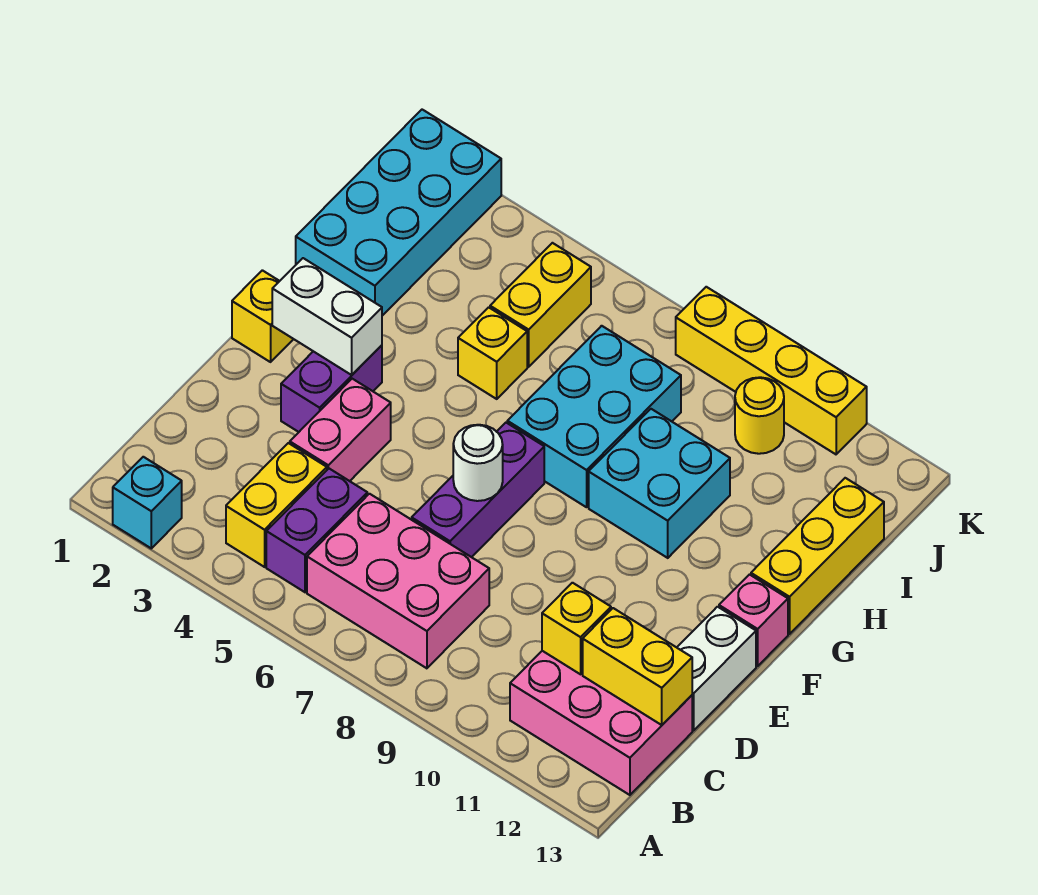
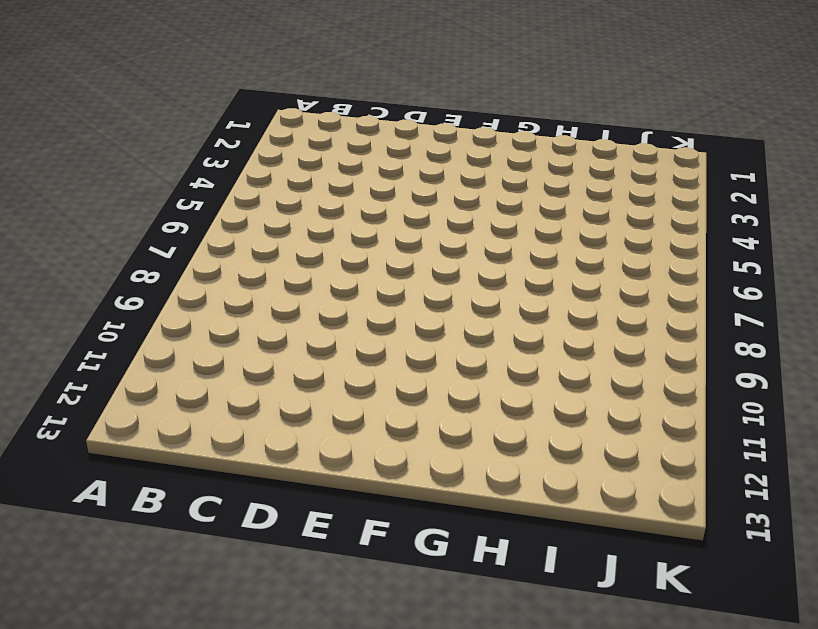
none -> cyan brick A2 level 1
none -> yellow brick B4:C4 level 1
none -> purple brick B5:C5 level 1

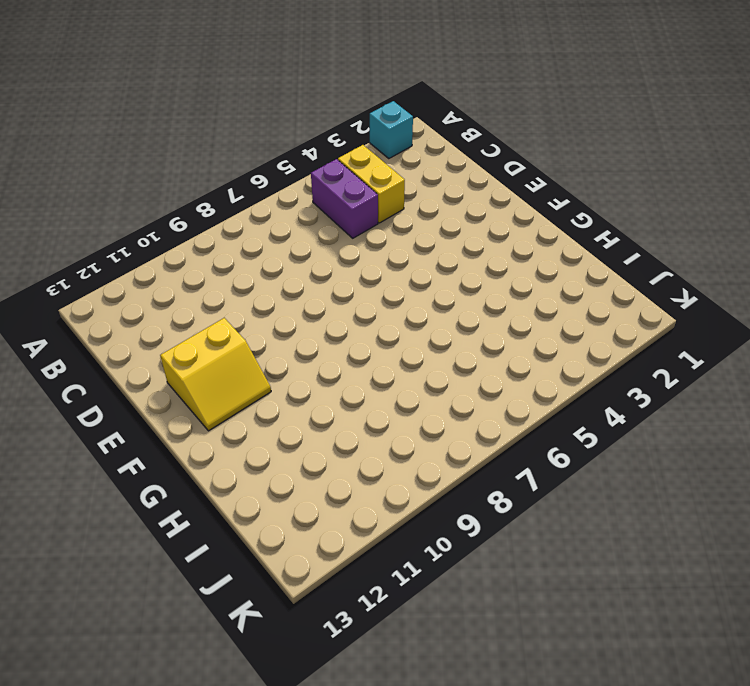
yellow slope E11:F12 level 1 top E -> none
none -> pink brick B6:C8 level 1
none -> pink brick B11:C13 level 1
none -> pink brick D4:E4 level 1

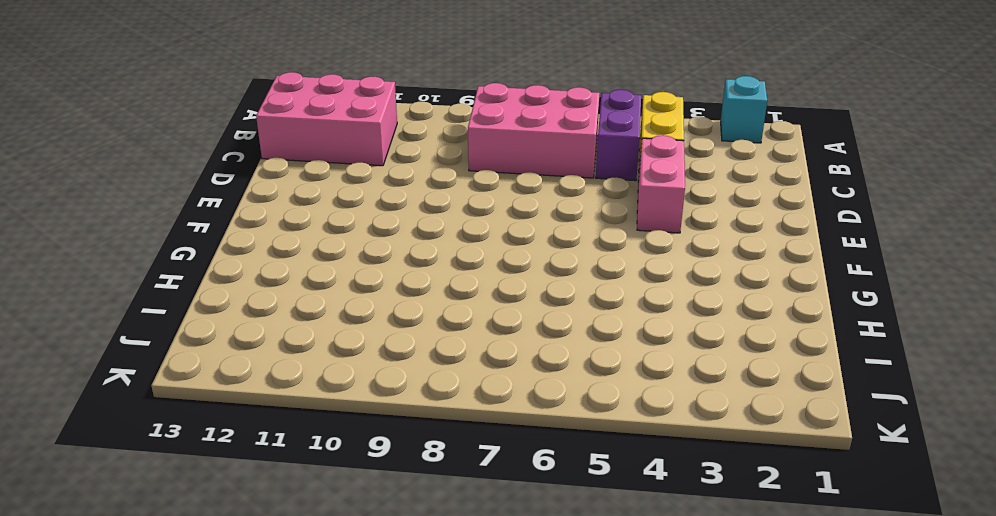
none -> purple brick D7:F7 level 1
none -> white brick D13:E13 level 1
none -> purple brick E3:F3 level 1

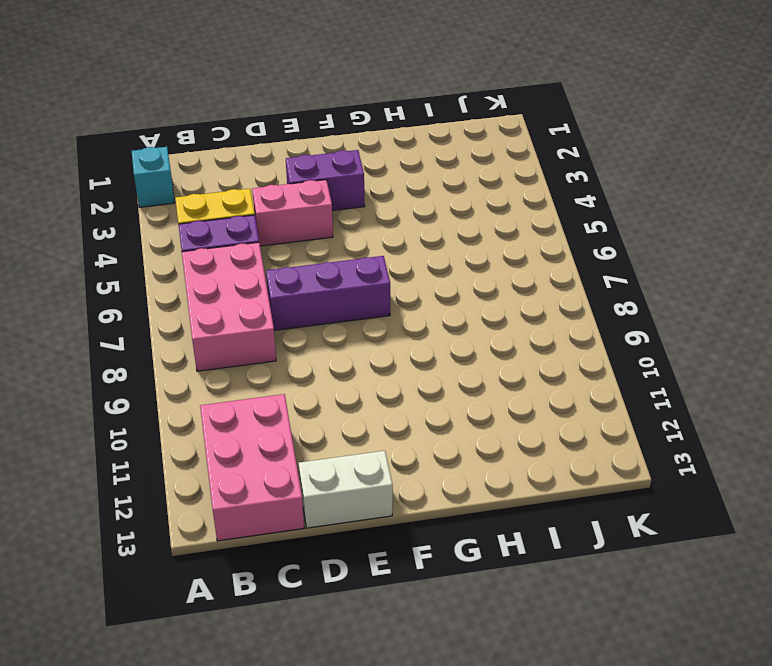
none -> yellow brick F1 level 1
none -> pink brick F13 level 1
none -> cyan brick G7:I8 level 1

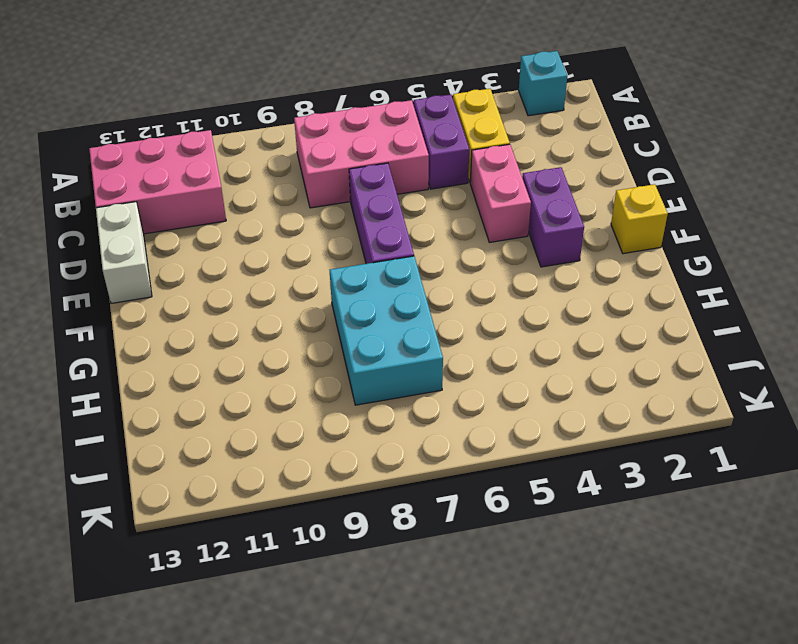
none -> pink brick F13 level 1
none -> cyan brick G9:H10 level 1
none -> yellow brick G13:I13 level 1

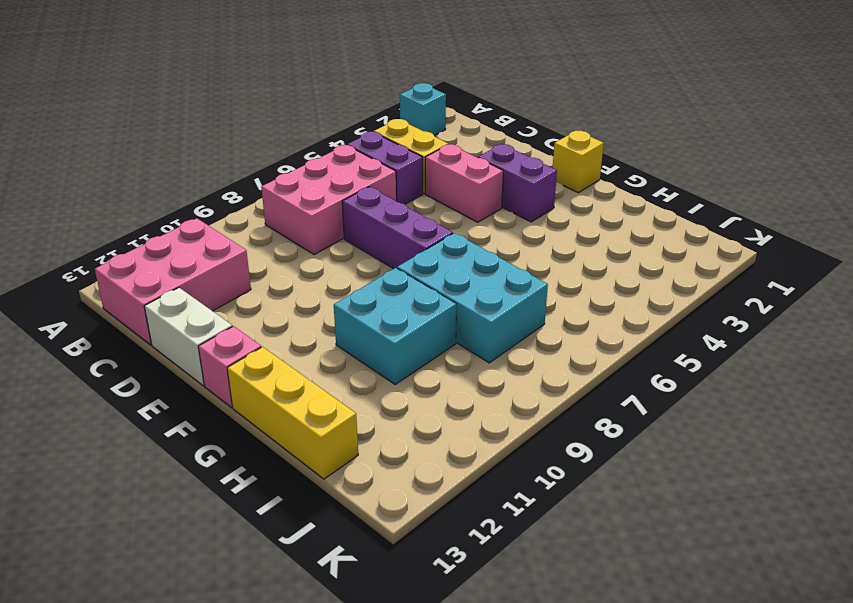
none -> cyan brick H1:K2 level 1
none -> yellow brick H5 level 1
none -> yellow brick I5:J5 level 1

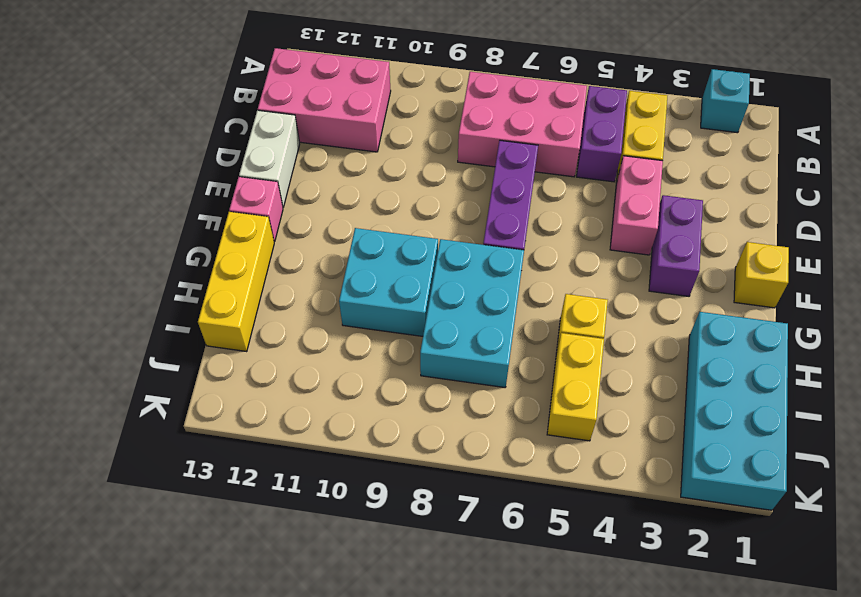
none -> yellow round brick J10 level 1
none -> yellow brick K8:K11 level 1
none -> yellow brick C11 level 2

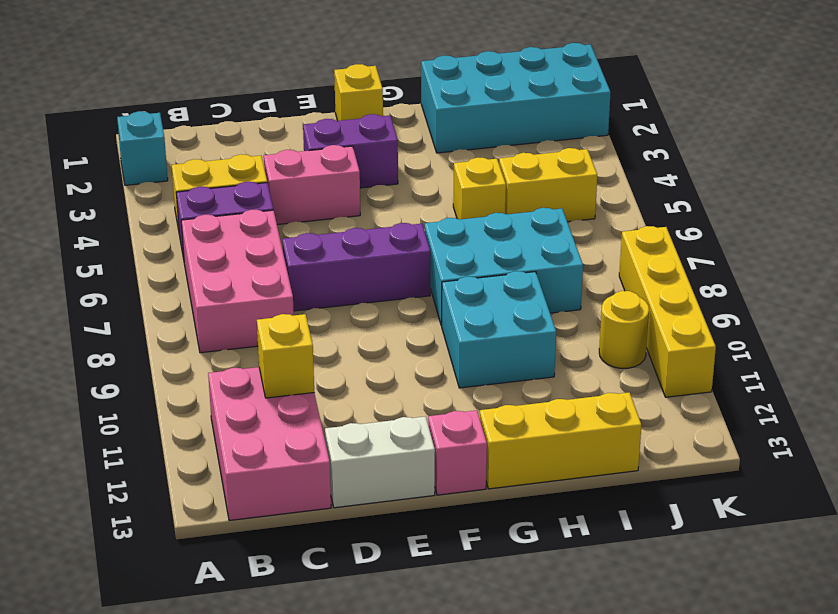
none -> yellow brick C12:C13 level 2
none -> white round brick E7 level 2
none -> white brick F2:F3 level 2

